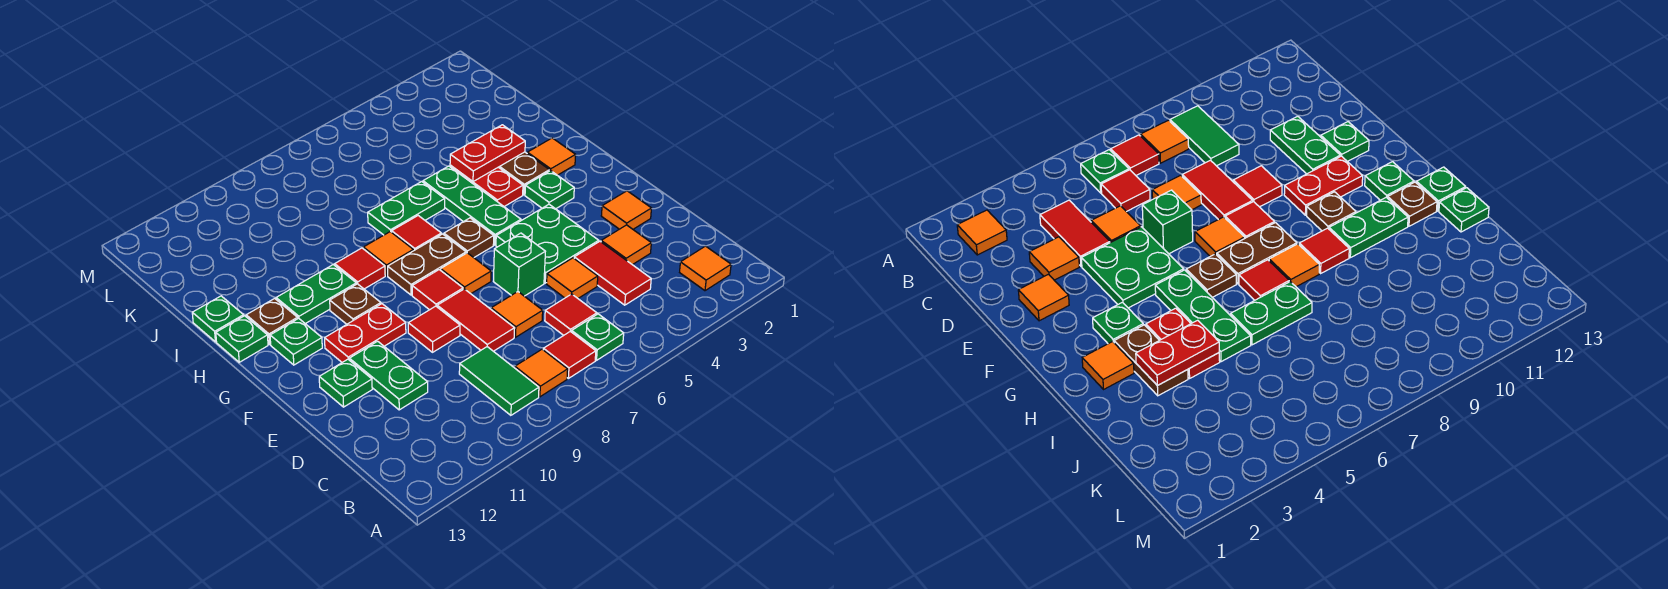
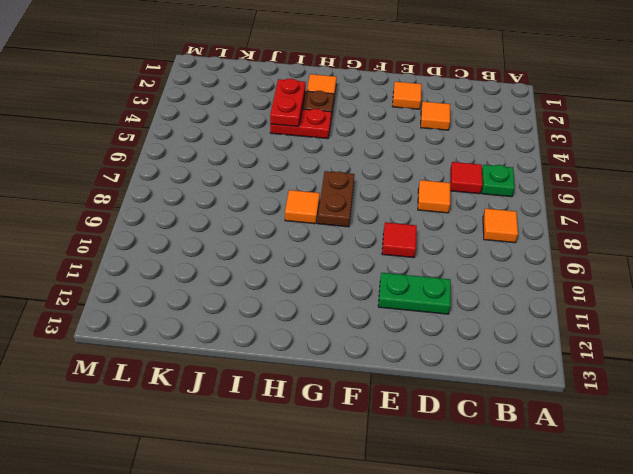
none -> orange tile B2 level 1
none -> red tile B7 level 1
none -> green tile B9:C9 level 1
none -> red tile C4:D4 level 1

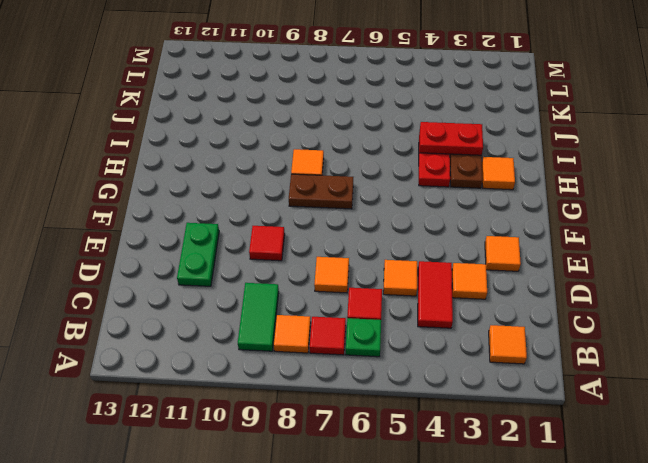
none -> red tile D8:E8 level 1
none -> green plate E4:F5 level 1
none -> green brick E6 level 1
none -> green plate E12 level 1

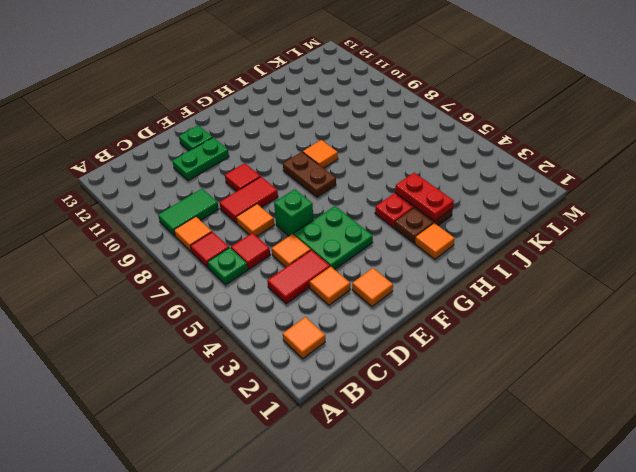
none -> orange tile F7 level 1
none -> red tile F8 level 1
none -> red plate F10:F11 level 1
none -> green plate G3 level 1

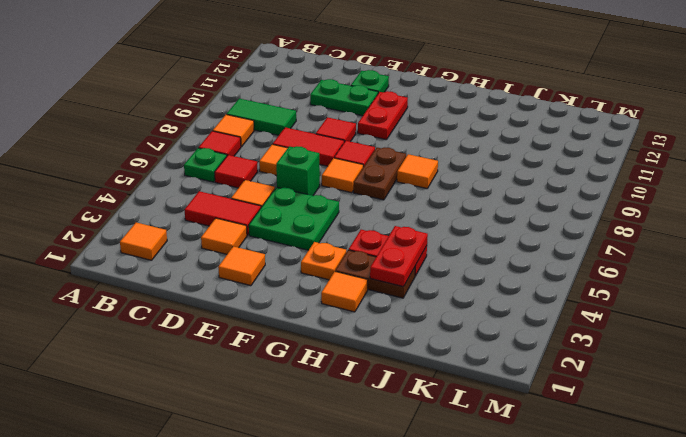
orange plate G3 level 1 -> green plate G3 level 1
none -> green plate G5:I5 level 1
none -> brown plate G6 level 1
none -> brown plate G10 level 1
none -> green plate G12 level 1

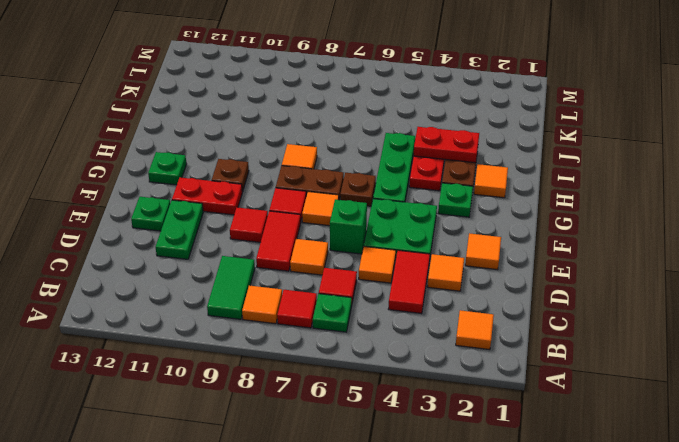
none -> red tile H7 level 1
none -> red tile H9 level 1
none -> green plate H10:H11 level 1
none -> brown plate H12 level 1

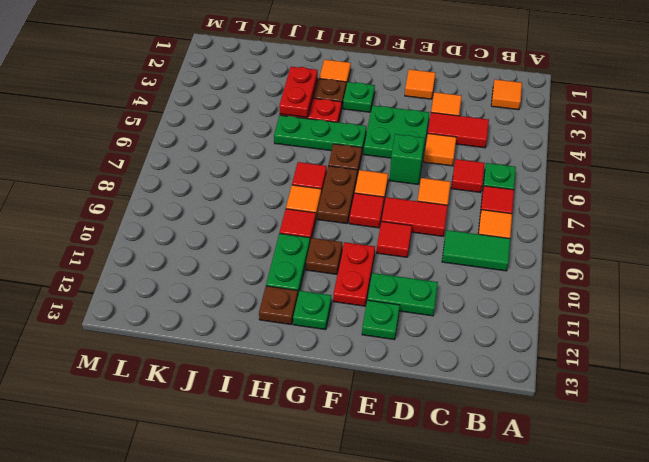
none -> green plate H13 level 1
none -> green plate I6:I7 level 1
none -> green plate I13 level 1

